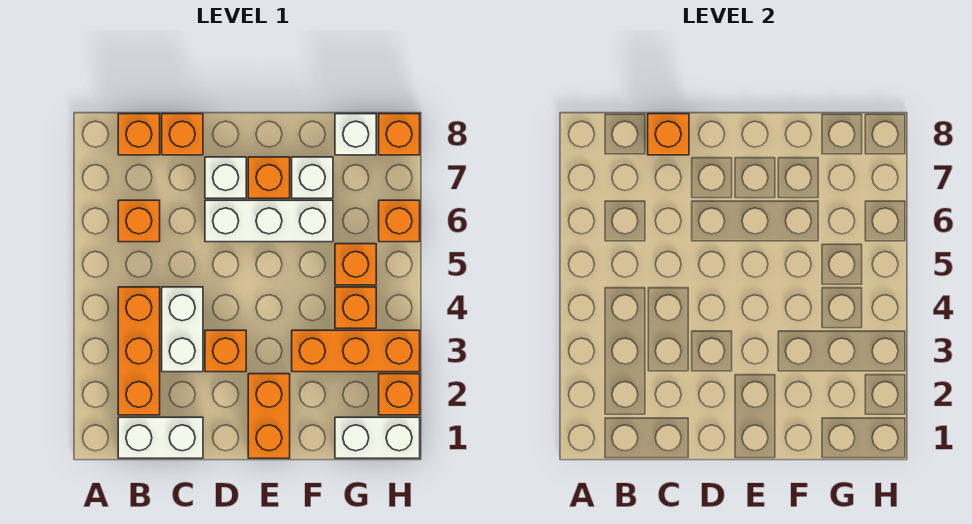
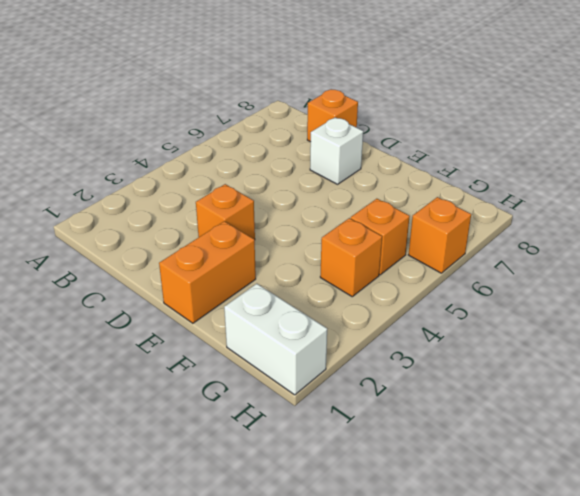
none -> white brick B1:C1 level 1
none -> orange brick B2:B4 level 1
none -> orange brick B6 level 1

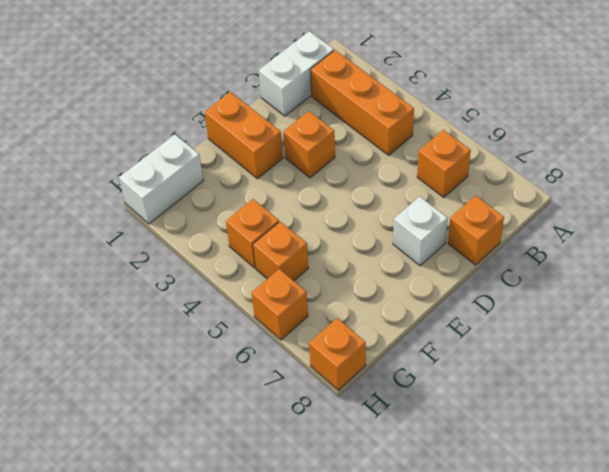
none -> orange brick B8 level 1
none -> white brick C3:C4 level 1
none -> white brick D6:F6 level 1

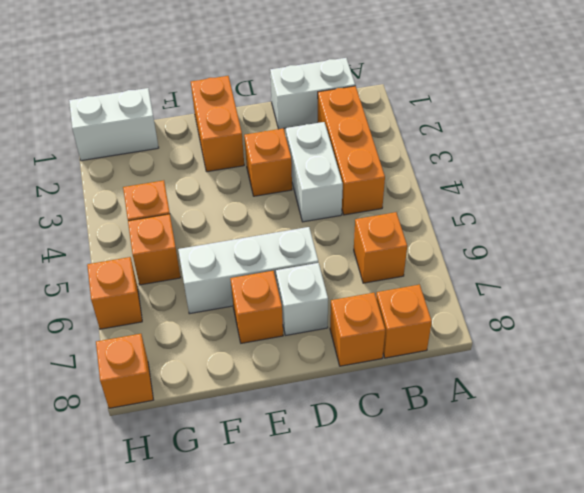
none -> orange brick F3:H3 level 1
none -> white brick F7 level 1
none -> white brick G8 level 1

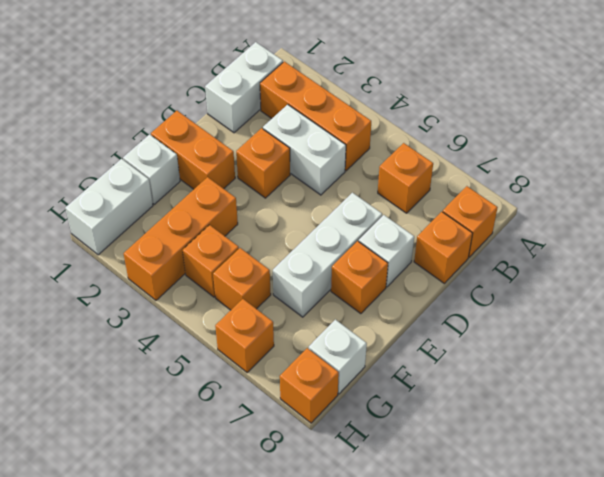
white brick F1 level 1 -> white brick F7 level 1
none -> orange brick H2 level 1
none -> orange brick C8 level 2

